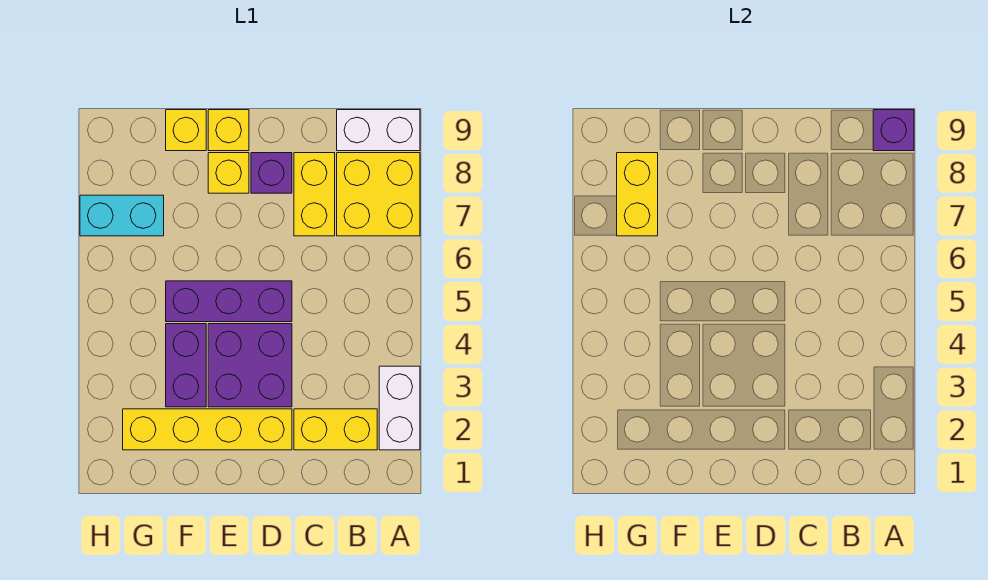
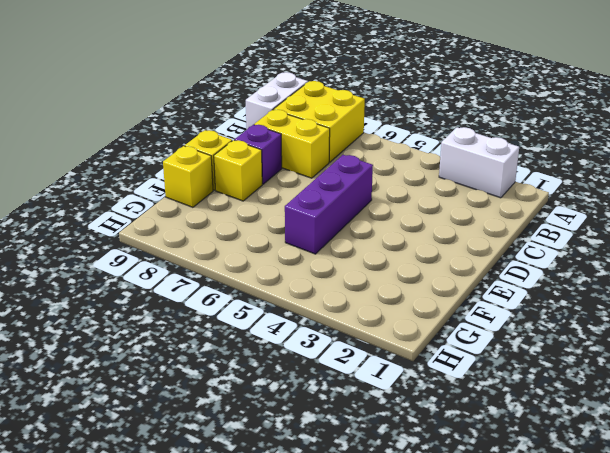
none -> yellow brick B2:C2 level 1
none -> yellow brick D2:G2 level 1
none -> purple brick D3:E4 level 1

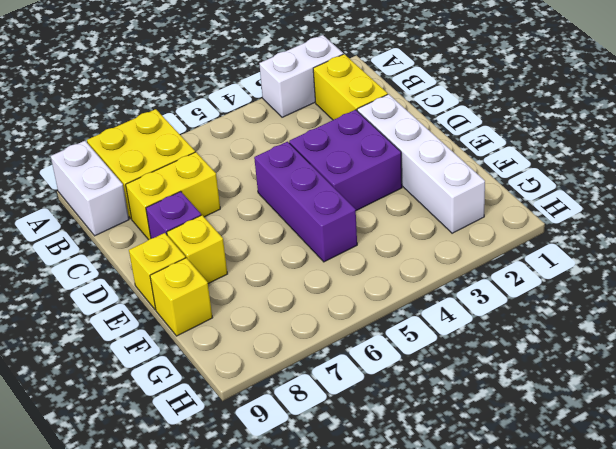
white brick D2:G2 level 1 -> yellow brick D2:G2 level 1
none -> purple brick F3:F4 level 1
none -> cyan brick G7:H7 level 1
none -> purple brick A9 level 2

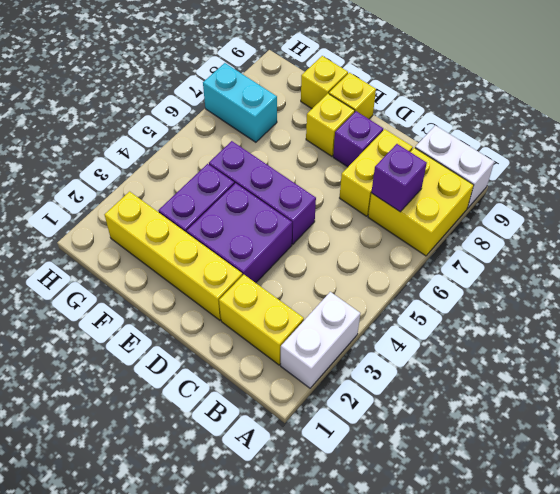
purple brick B7 level 2 -> purple brick A9 level 2
none -> yellow brick G7:G8 level 2

